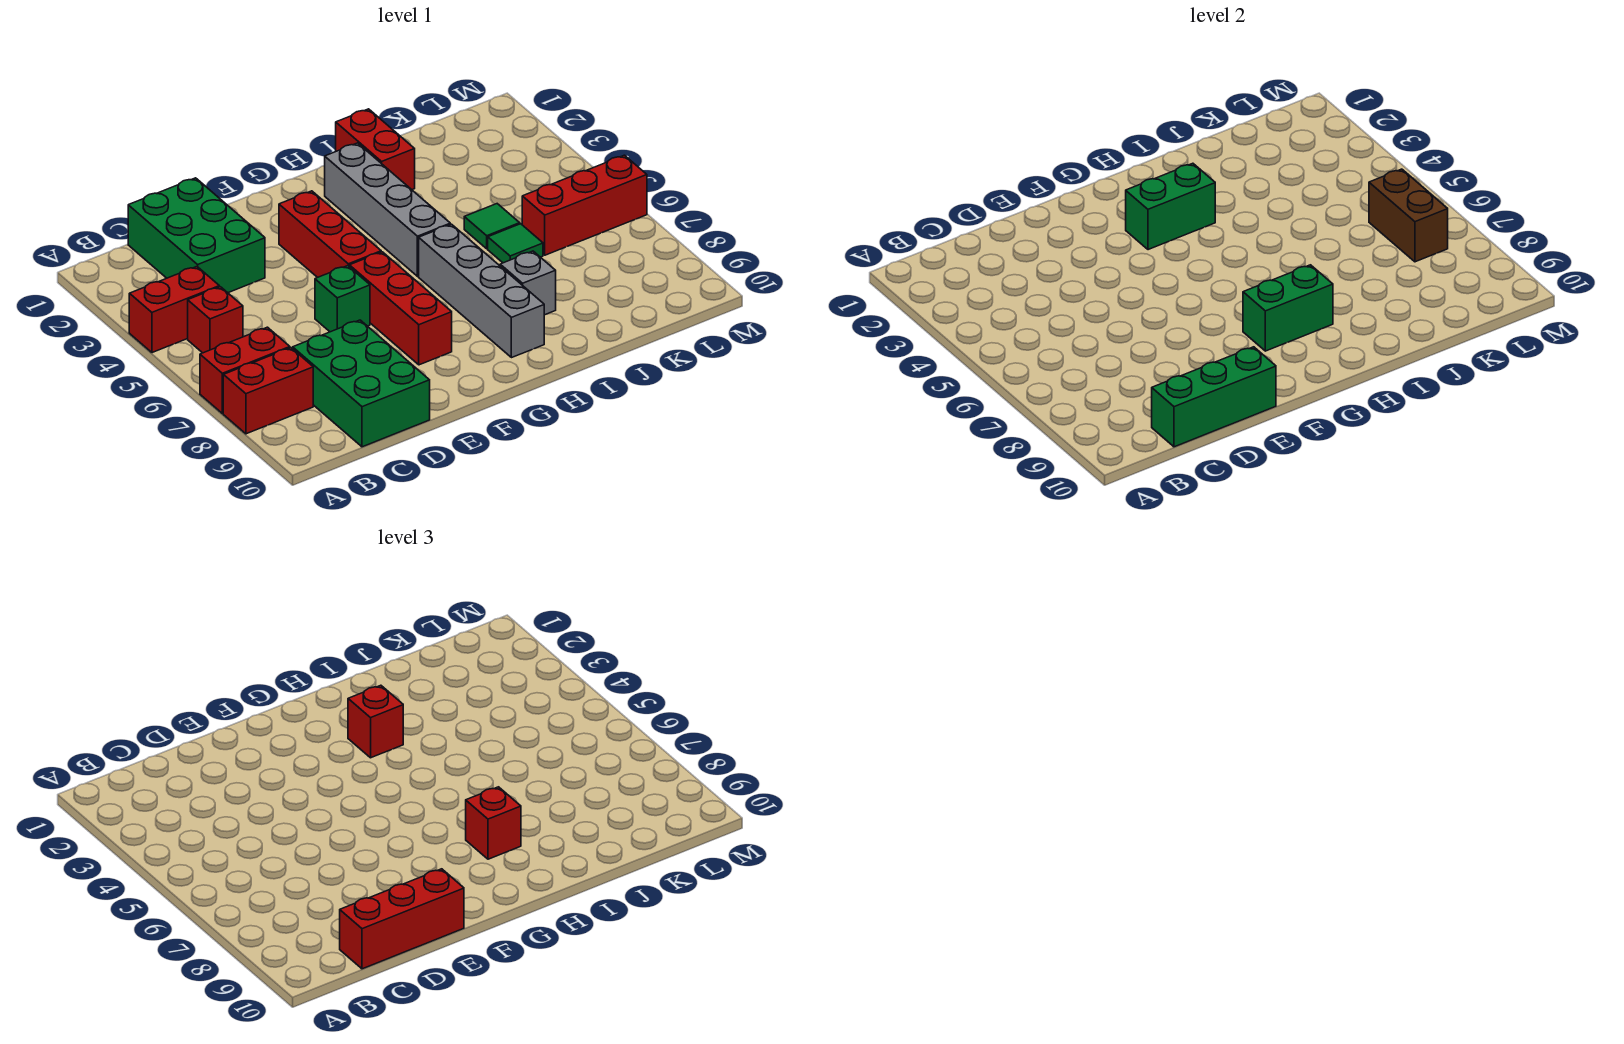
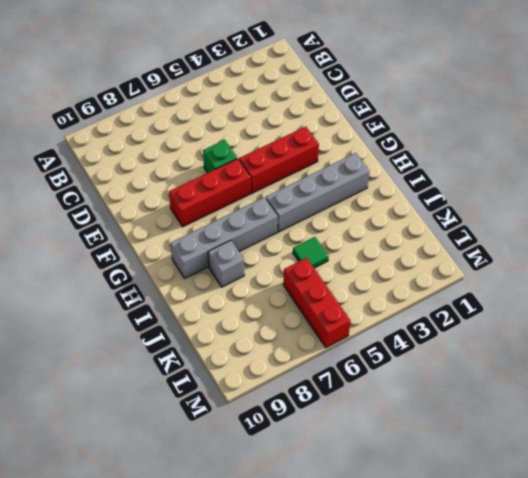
none -> red brick A4:B4 level 1
none -> red brick A7:B7 level 1
none -> red brick A8:B8 level 1

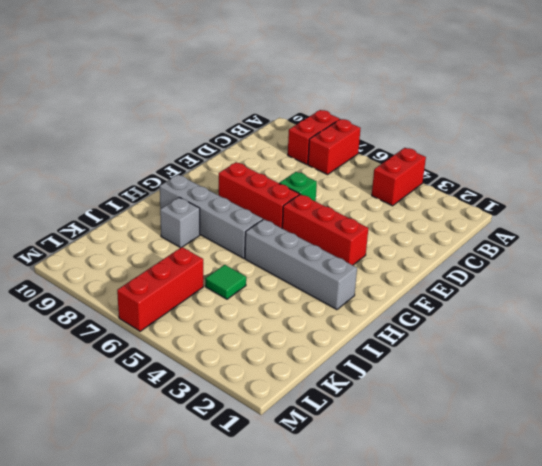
none -> red brick B5 level 1
none -> green brick C1:D3 level 1
none -> green brick C8:D10 level 1

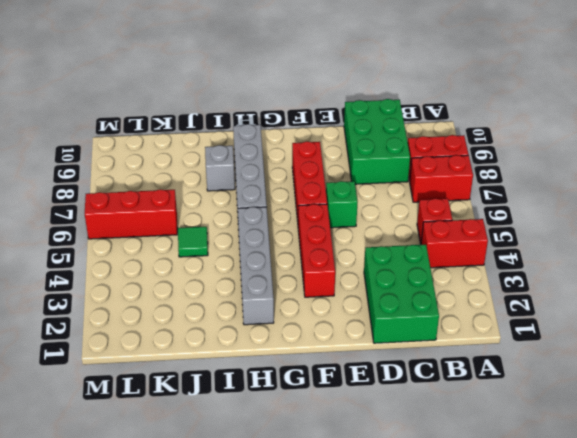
none -> red brick I1:I2 level 1
none -> green tile J6 level 1
none -> green brick C10:E10 level 2

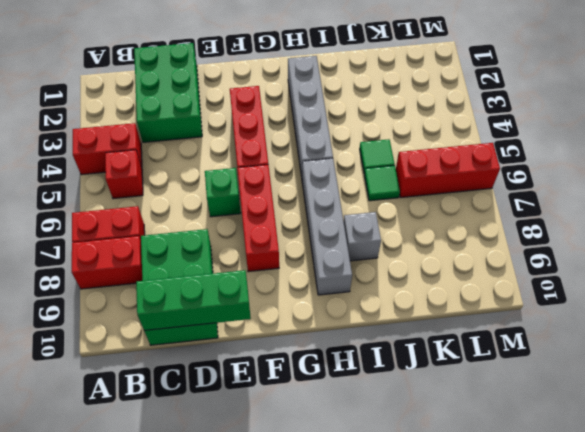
none -> red brick I1:I2 level 1
none -> green brick G3:H3 level 2
none -> green brick G8:H8 level 2

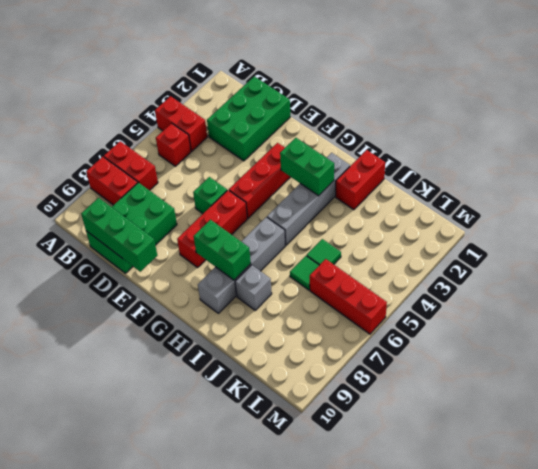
none -> brown brick L6:L7 level 2
none -> red brick C10:E10 level 3
none -> red brick H3 level 3

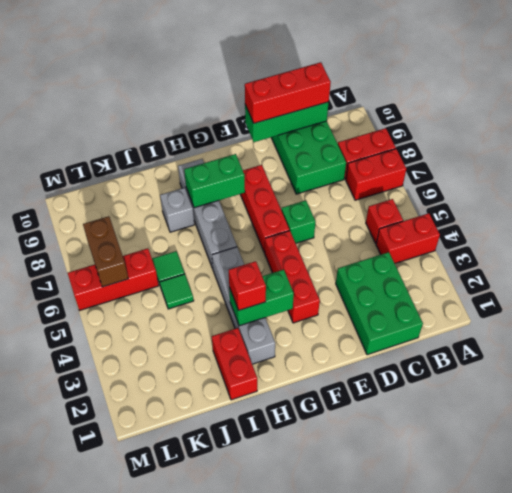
none -> red brick H8 level 3

